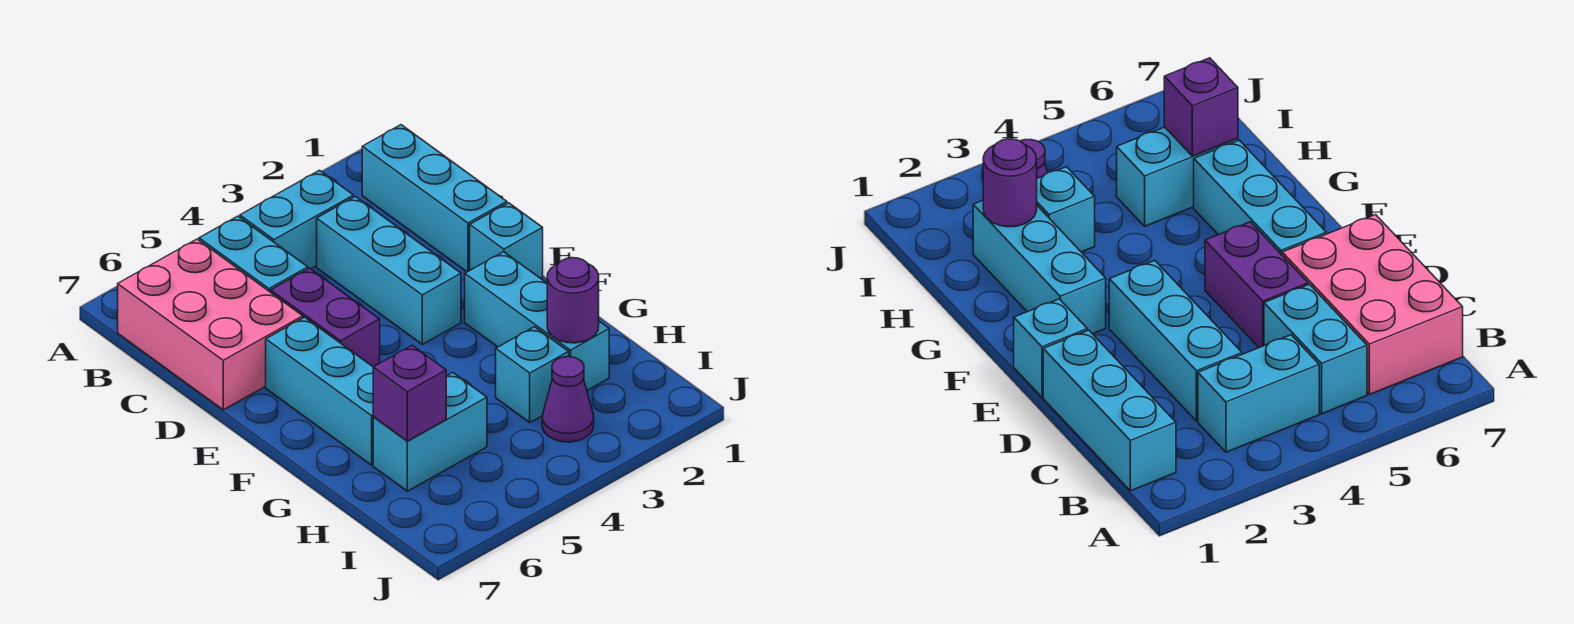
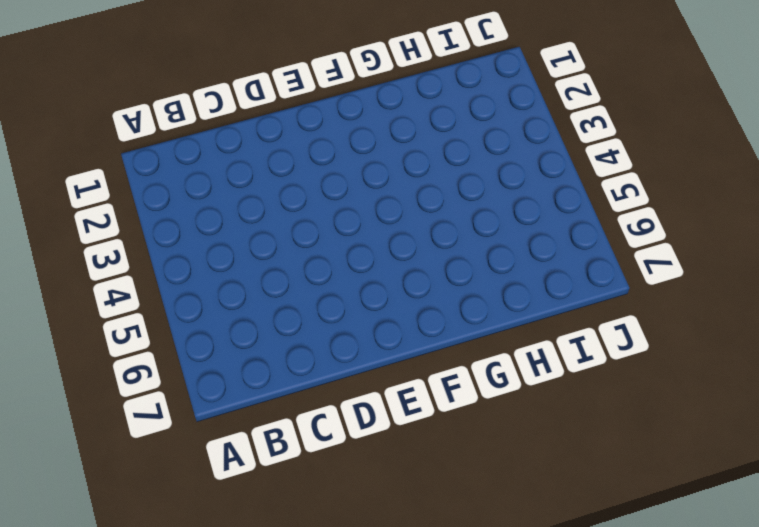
none -> cyan brick B1:D1 level 1
none -> cyan brick B3:B4 level 1
none -> cyan brick B5:C5 level 1

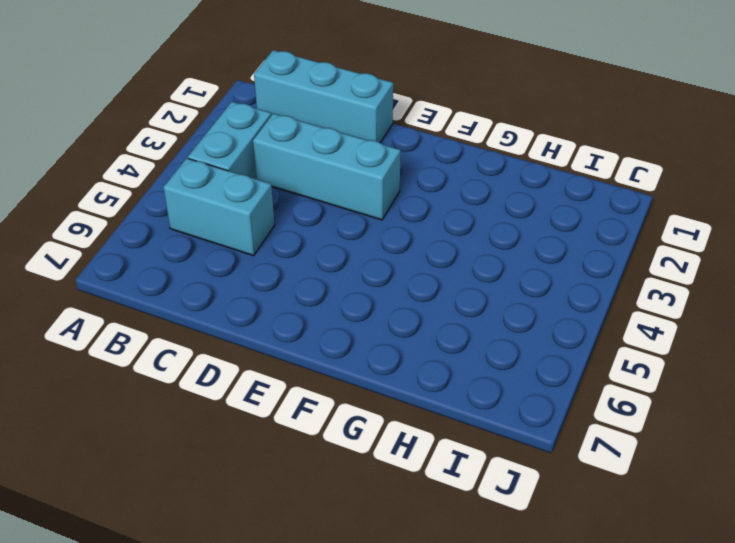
none -> pink brick B6:D7 level 1
none -> purple brick D5:E5 level 1
none -> cyan brick E1 level 1

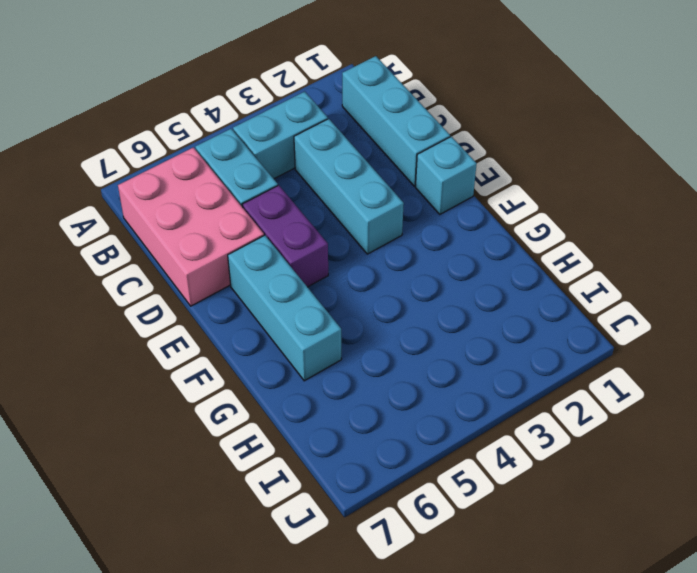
none -> cyan brick F2:H2 level 1
none -> cyan brick H3 level 1
none -> cyan brick H5:H6 level 1

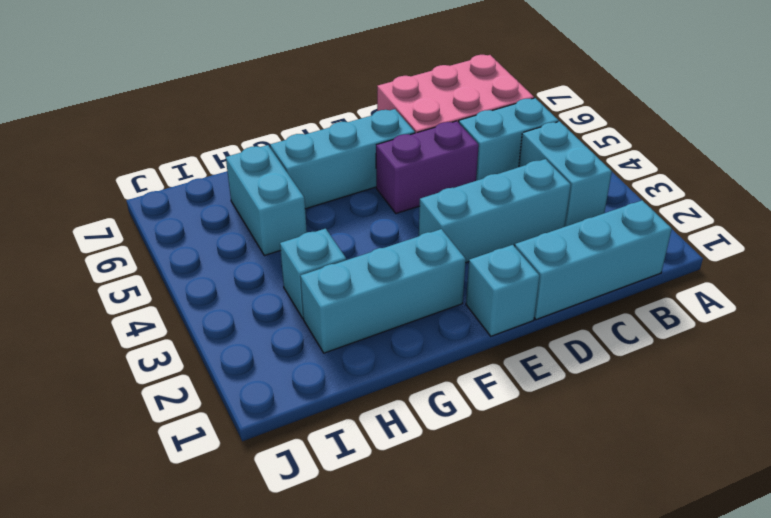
none -> purple cone I3 level 1
none -> purple round brick H2 level 2
none -> purple brick H6 level 2

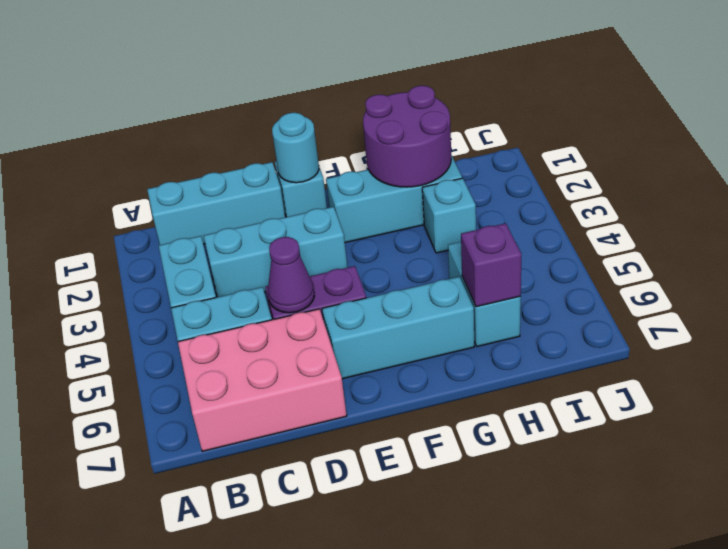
purple cone D5 level 2 -> purple cone I3 level 1
cyan round brick E1 level 2 -> none
purple round brick G1:H2 level 2 -> purple round brick H2 level 2

